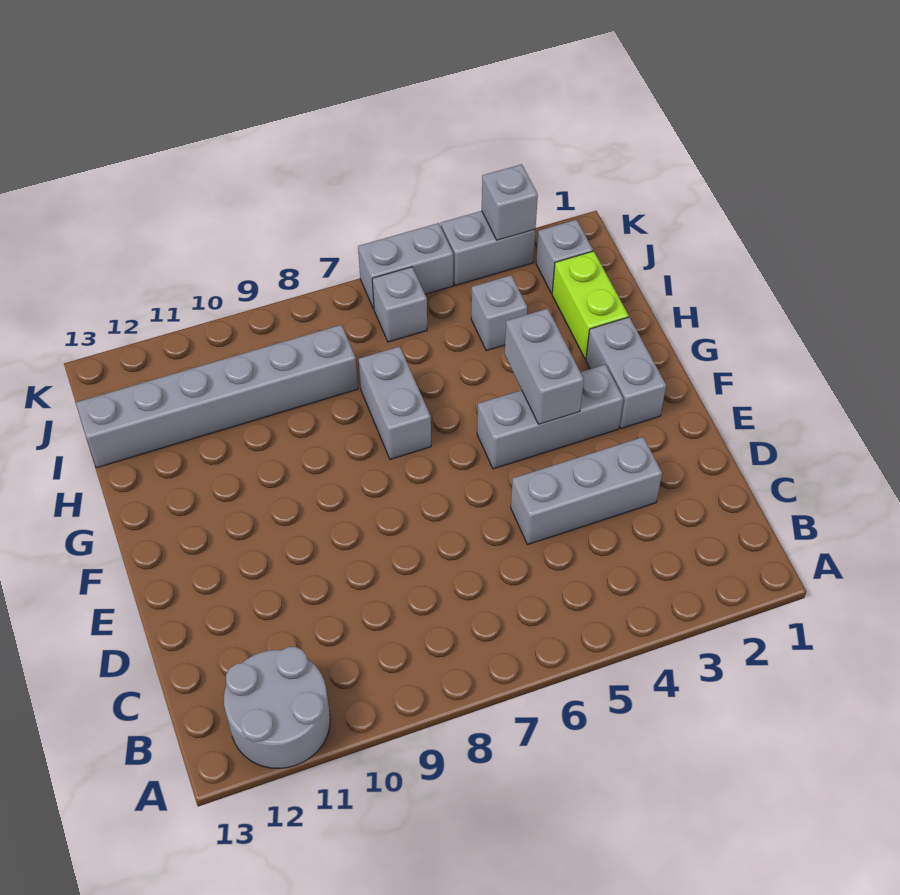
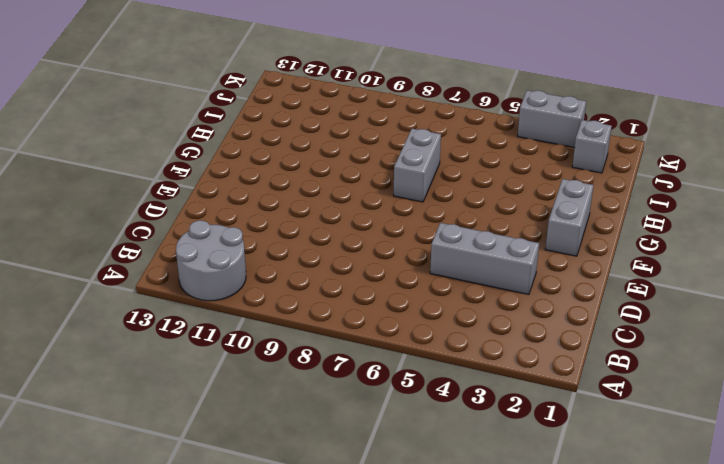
none -> grey brick F3:F5 level 1
none -> lime brick H2:I2 level 1
none -> grey brick I4 level 1

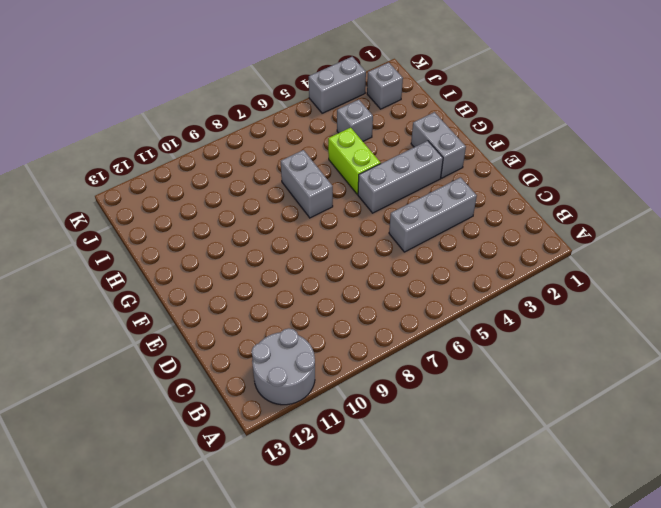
lime brick G5:H5 level 1 -> lime brick H2:I2 level 1
none -> grey brick I8:I13 level 1
none -> grey brick J6 level 1
none -> grey brick K5:K6 level 1

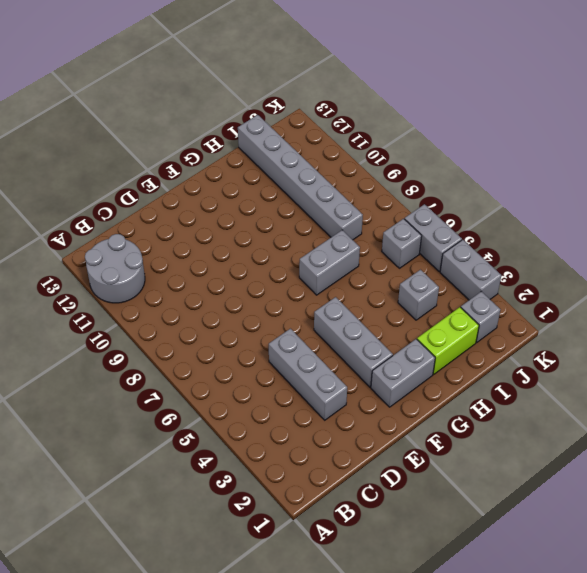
none -> grey brick F4:G4 level 2
none -> grey brick K3 level 2

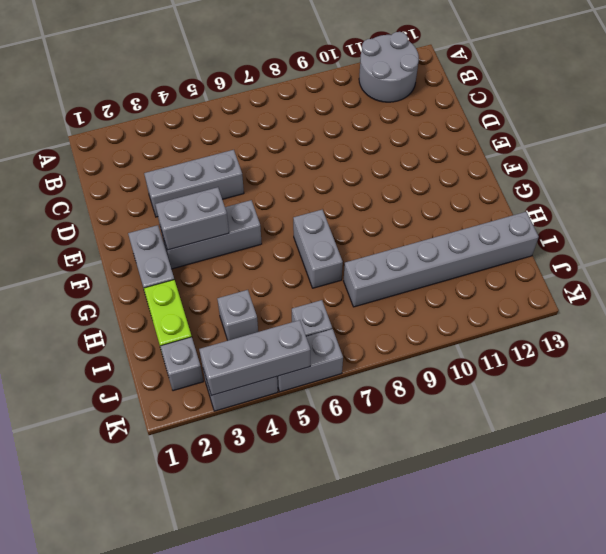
grey brick F3:F4 level 2 -> grey brick F4:G4 level 2
grey brick K3:K5 level 2 -> grey brick K3 level 2

